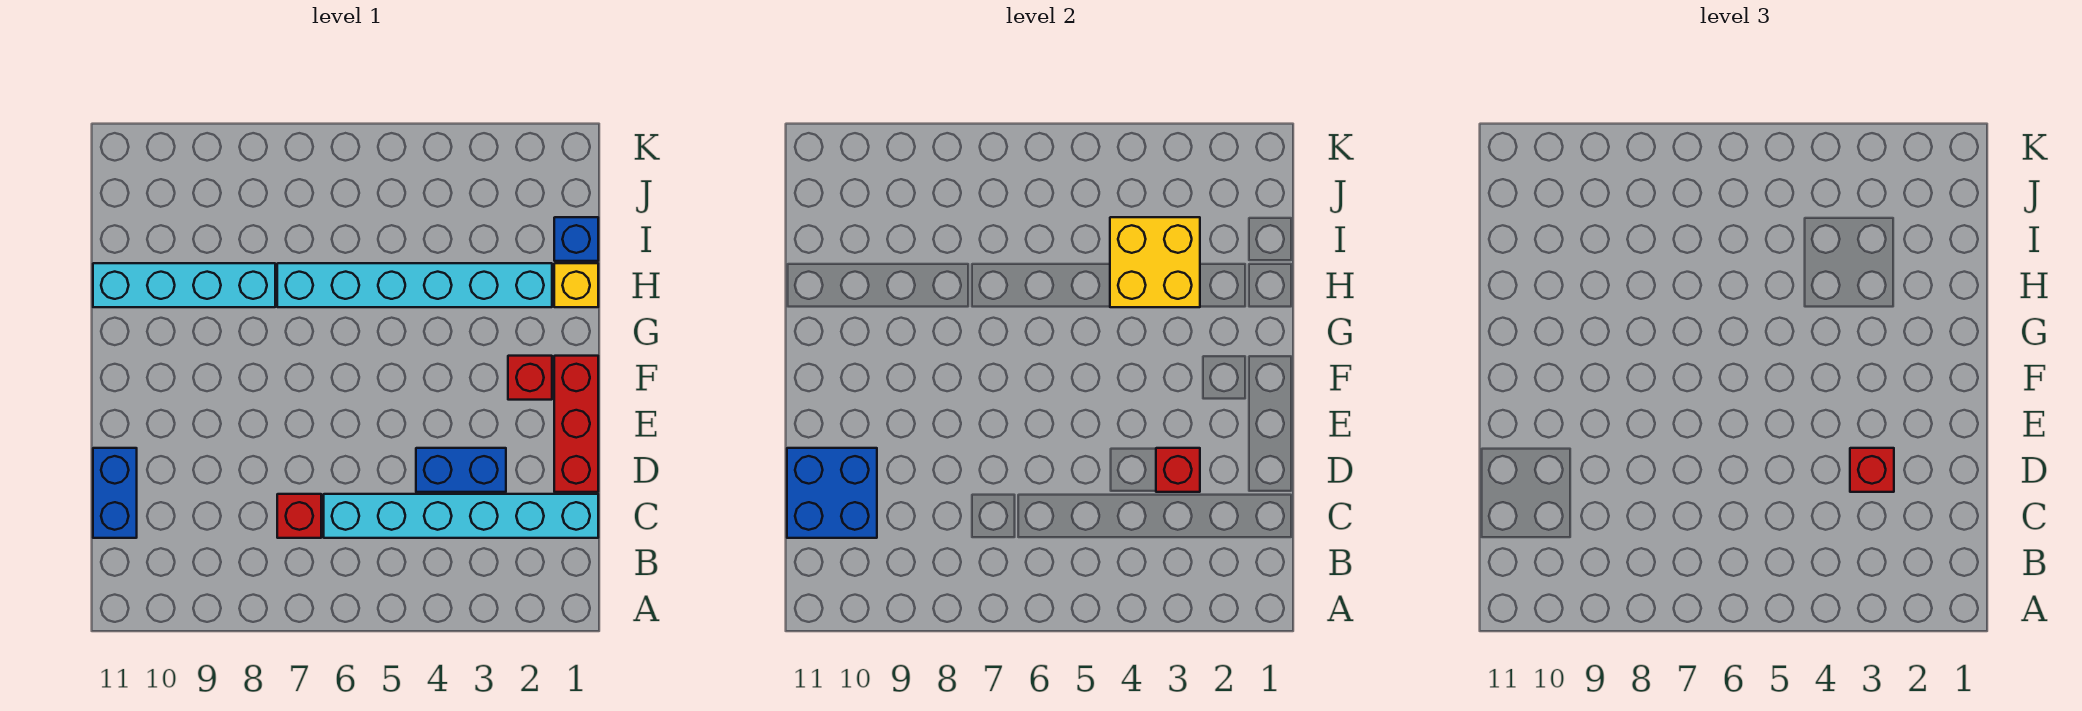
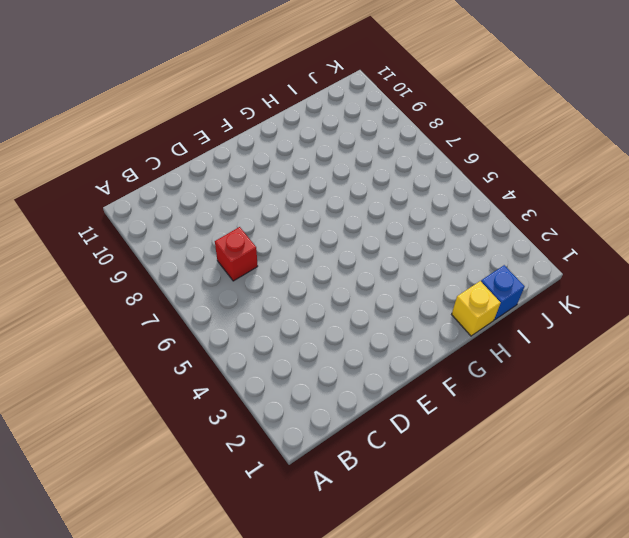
none -> cyan brick C1:C6 level 1
none -> blue brick C11:D11 level 1
none -> red brick D1:F1 level 1

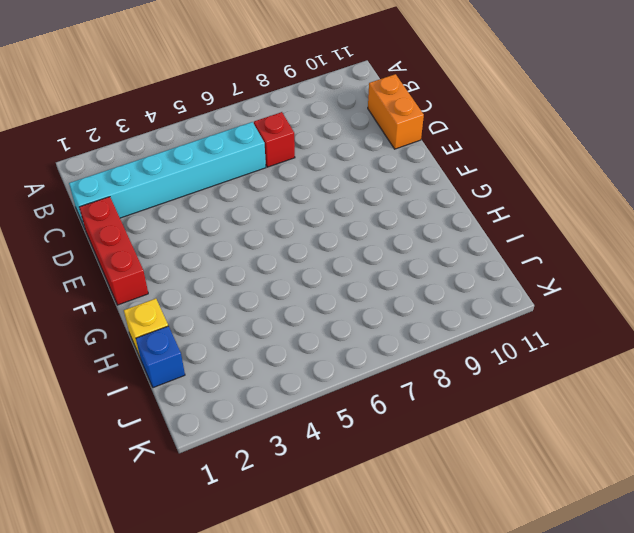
orange brick C11:D11 level 1 -> blue brick C11:D11 level 1
none -> blue brick D3:D4 level 1
none -> red brick F2 level 1
none -> cyan brick H2:H7 level 1

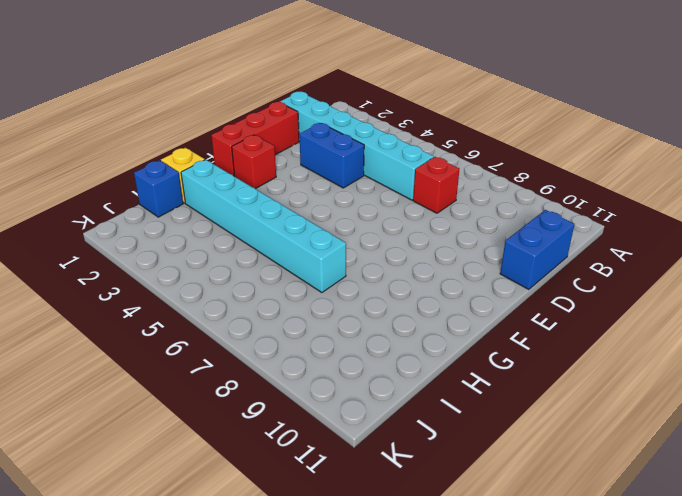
none -> cyan brick H8:H11 level 1
none -> blue brick C10:D11 level 2
none -> red brick D3 level 2

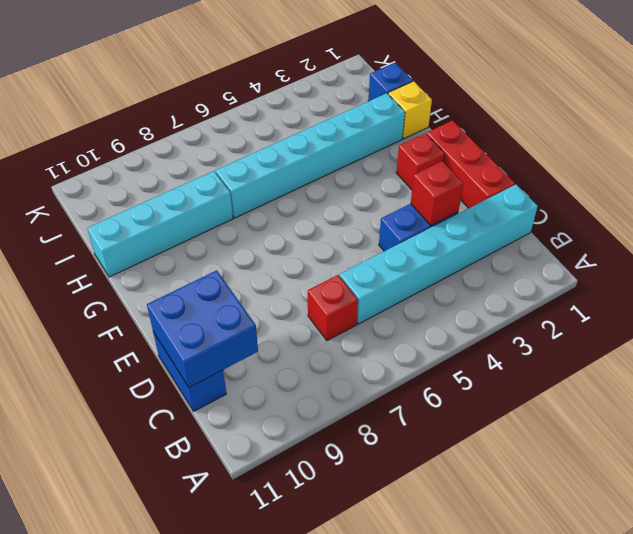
none -> yellow brick H3:I4 level 2
none -> red brick D3 level 3

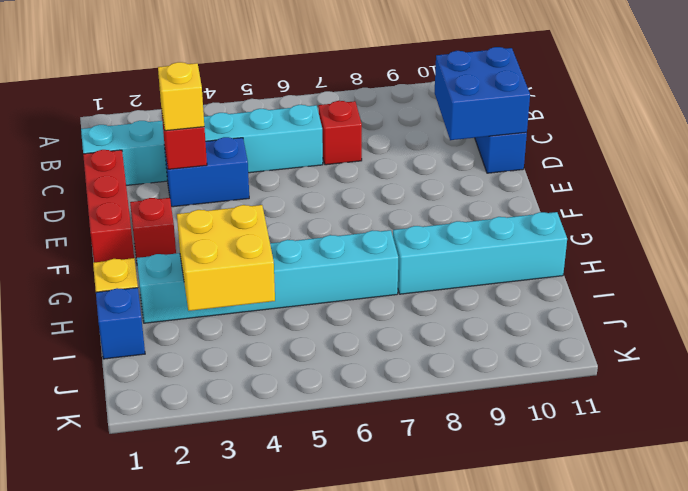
yellow brick D3 level 3 -> red brick D3 level 3

